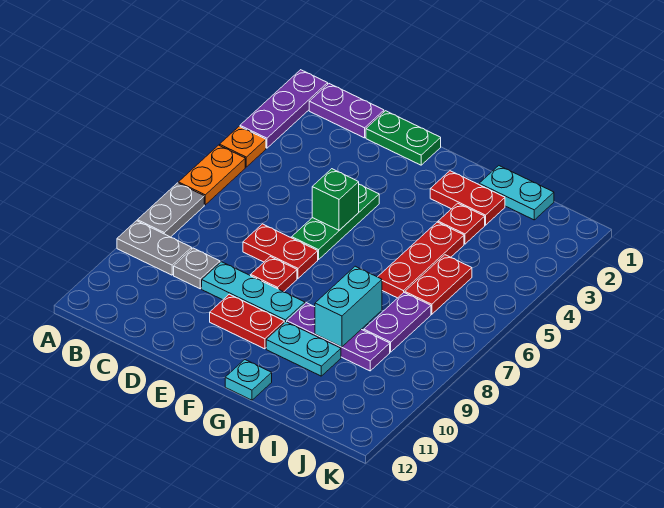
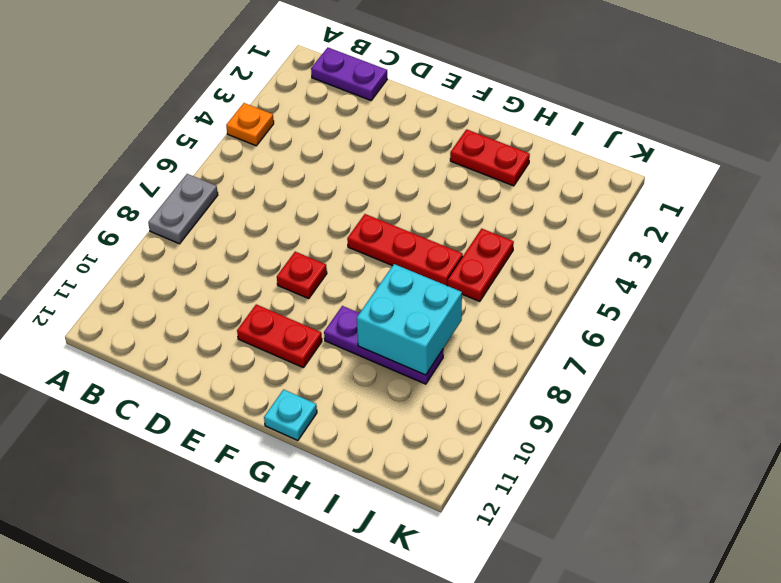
red plate F6:H6 level 1 -> red plate H4:H6 level 1
cyan brick H8:I9 level 2 -> cyan brick H8:H9 level 2
none -> purple plate A1:A3 level 1
none -> orange plate A5:A6 level 1
none -> grey plate A9:B9 level 1

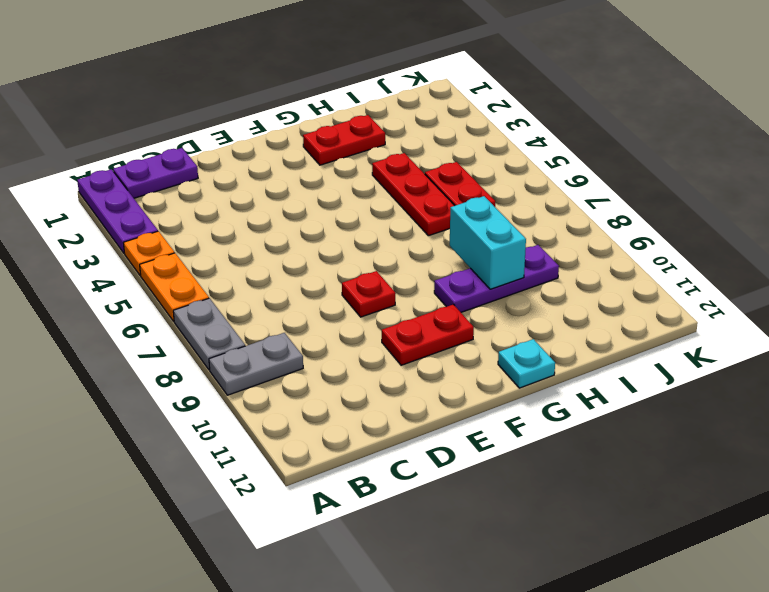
none -> grey plate C9 level 1
none -> green plate D1:E1 level 1
none -> red plate D7:E7 level 1

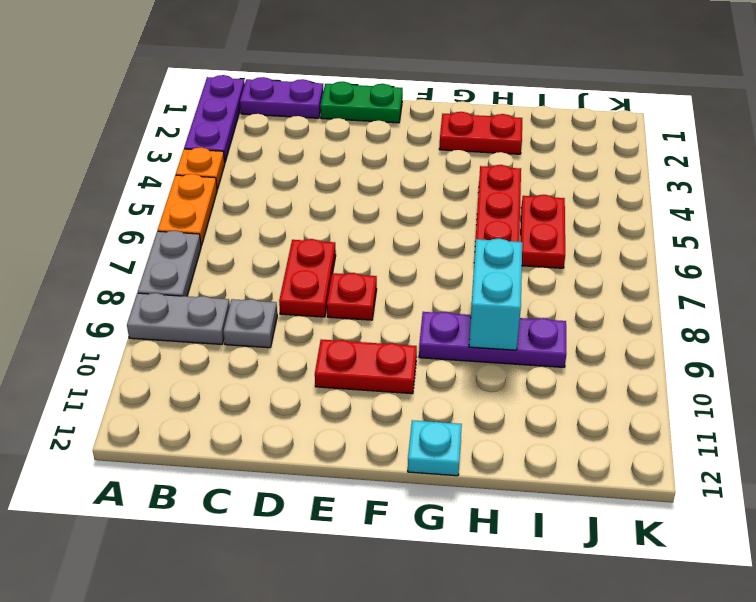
red plate D7:D8 level 1 -> red plate D7:E7 level 1
none -> cyan plate D9:F9 level 1
none -> green plate E4:E6 level 1
none -> cyan plate G10:H10 level 1

